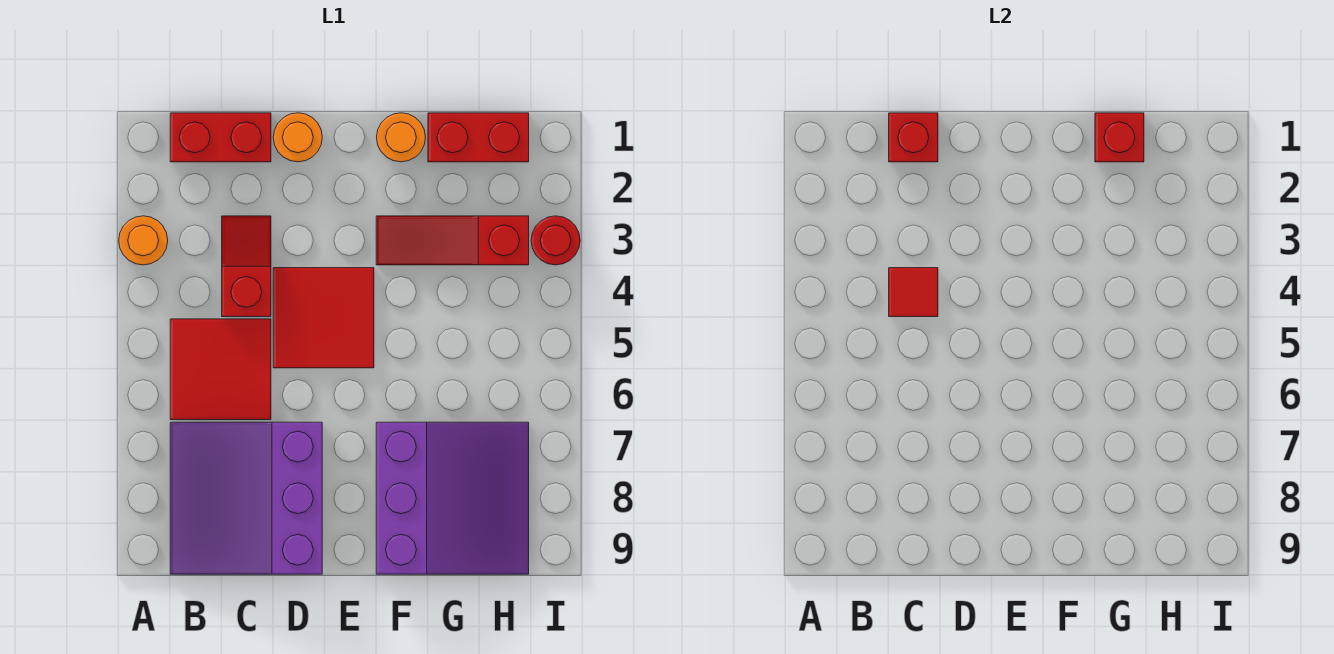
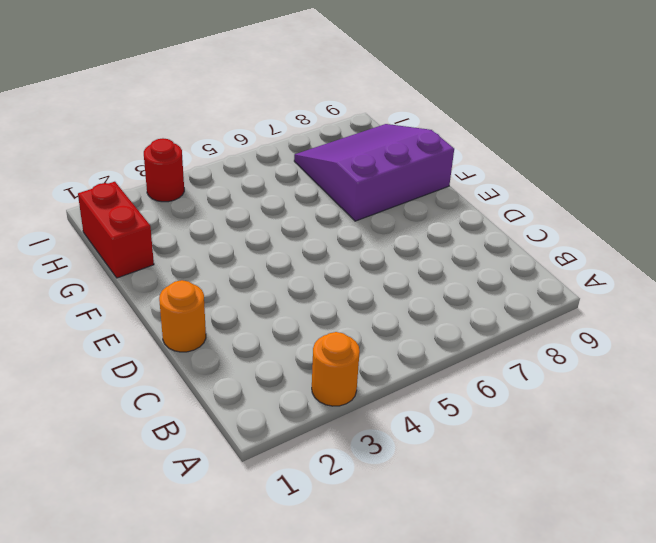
none -> red brick B1:C1 level 1
none -> red tile B5:C6 level 1
none -> purple slope B7:D9 level 1 top D

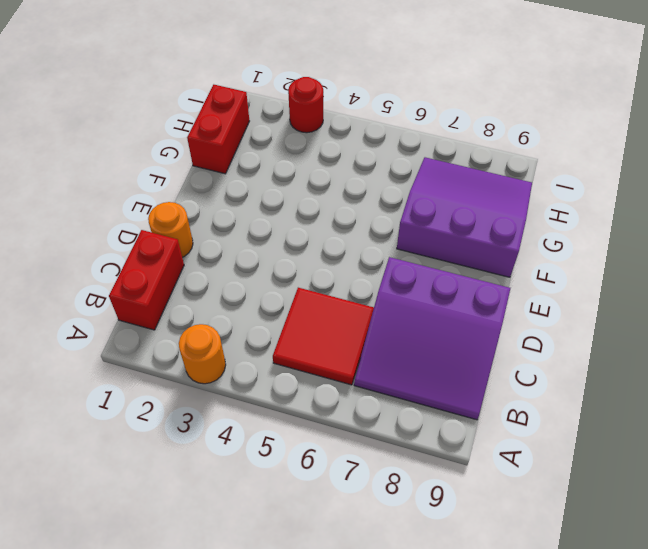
none -> red slope C3:C4 level 1 top 4
none -> red tile D4:E5 level 1
none -> orange round brick F1 level 1

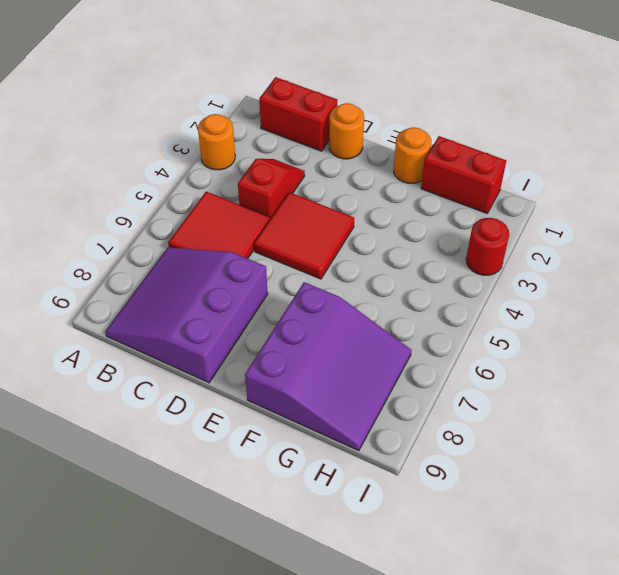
none -> red slope F3:H3 level 1 top H
none -> red brick C1 level 2
none -> red tile C4 level 2

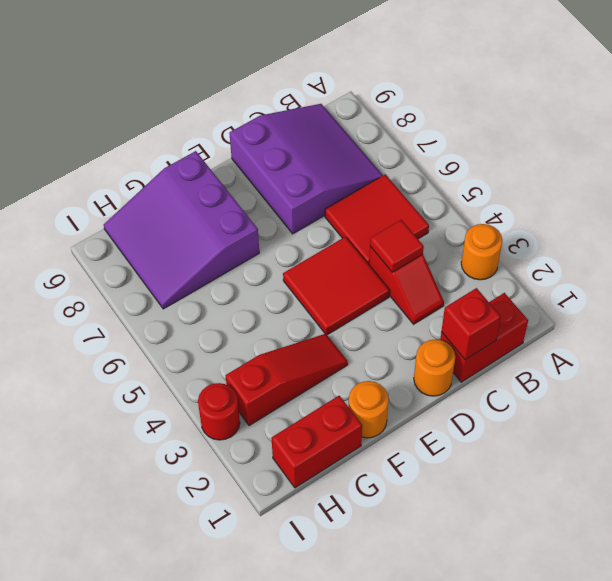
none -> red brick G1 level 2

